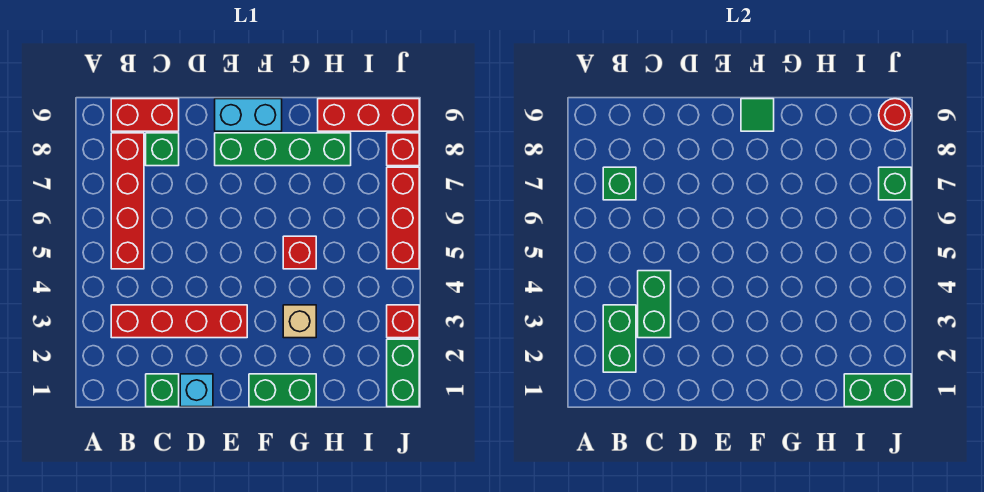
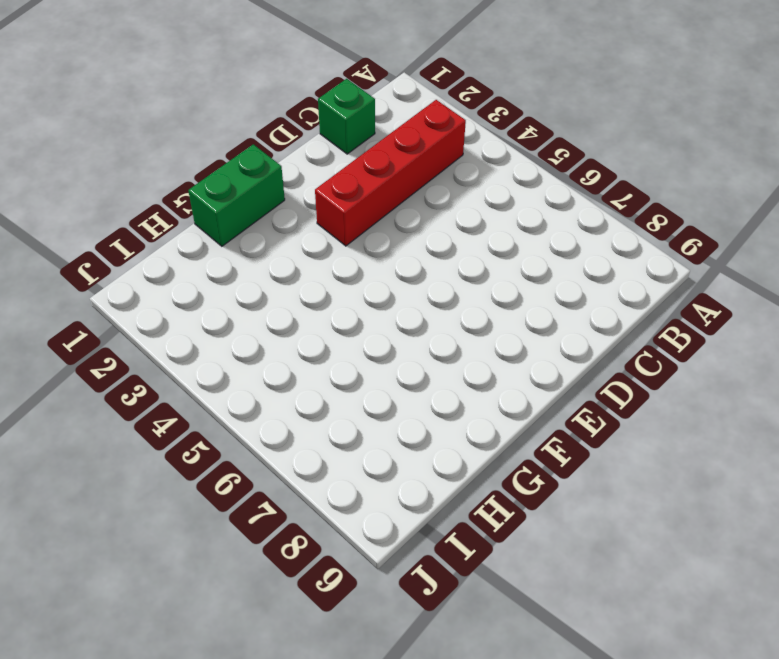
none -> red brick B5:B8 level 1
none -> red brick B9:C9 level 1
none -> green brick C8 level 1

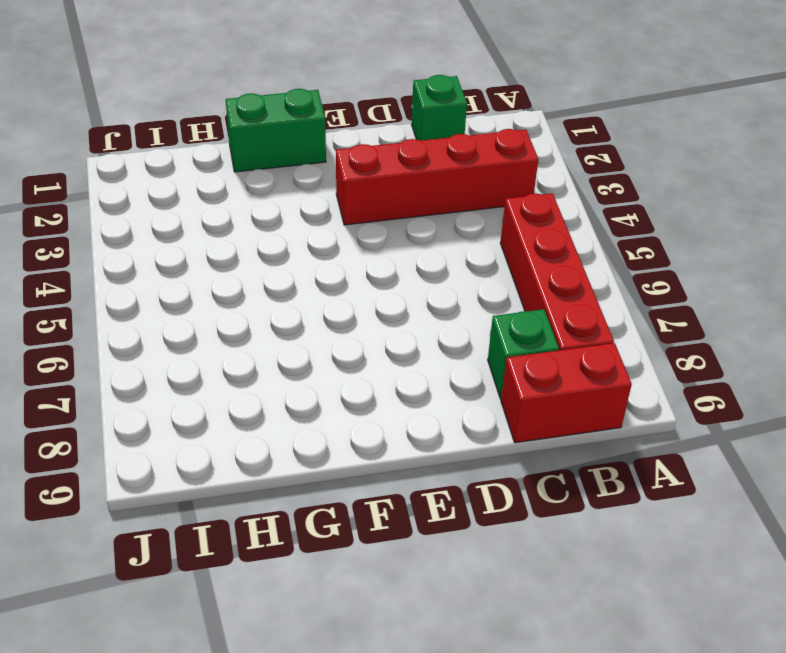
none -> cyan brick D1 level 1
none -> green brick E8:H8 level 1
none -> cyan brick E9:F9 level 1

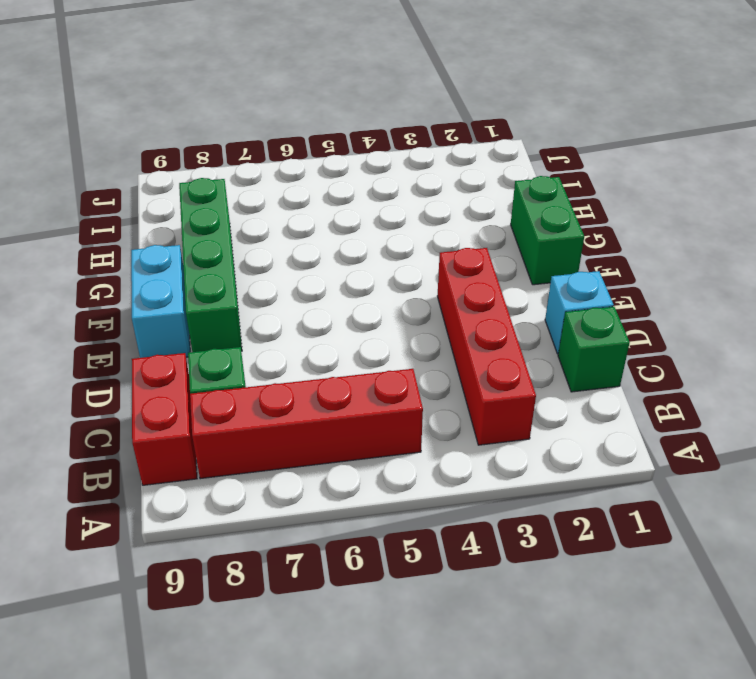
none -> tan brick G3 level 1
none -> red brick G5 level 1
none -> red brick H9:J9 level 1

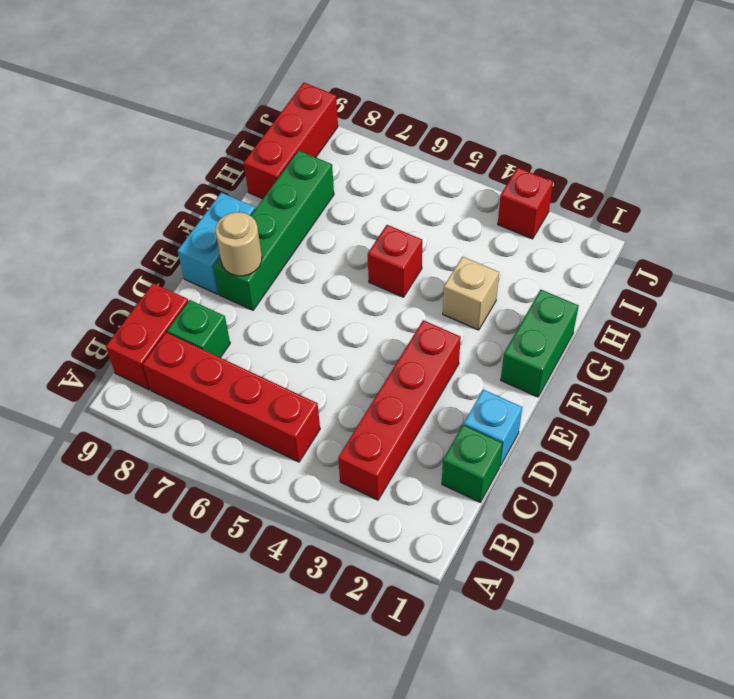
tan round brick E8 level 2 -> none
none -> green brick J1:J2 level 1
none -> red brick J5:J7 level 1
none -> red brick J8 level 1

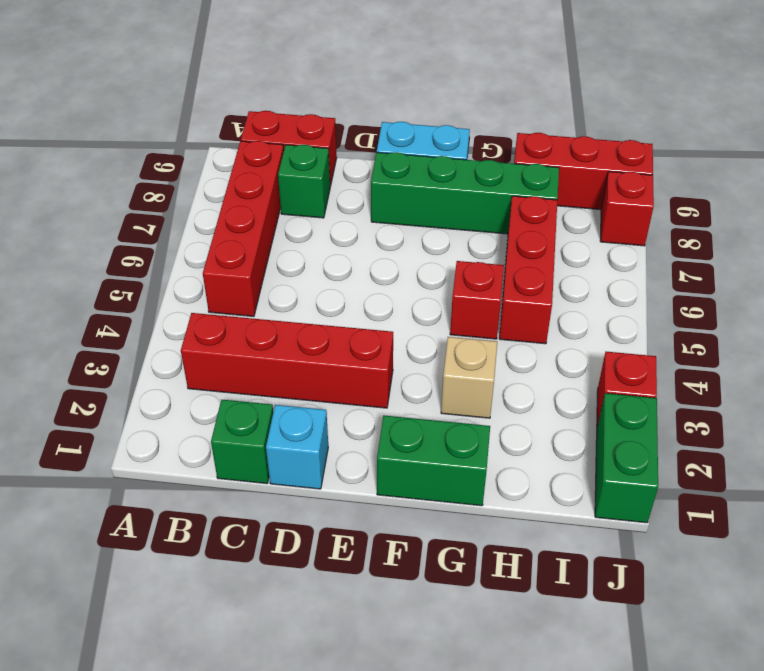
red brick H5:H7 level 1 -> red brick J5:J7 level 1
none -> green brick B2:B3 level 2
none -> green brick B7 level 2
none -> green brick C3:C4 level 2

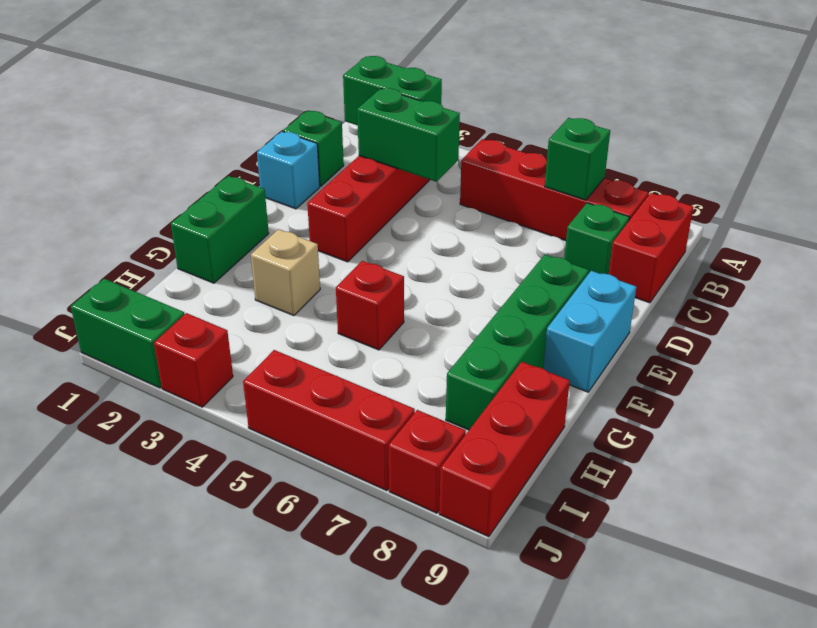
none -> green tile F9 level 2
none -> green brick I1:J1 level 2
none -> green brick J7 level 2

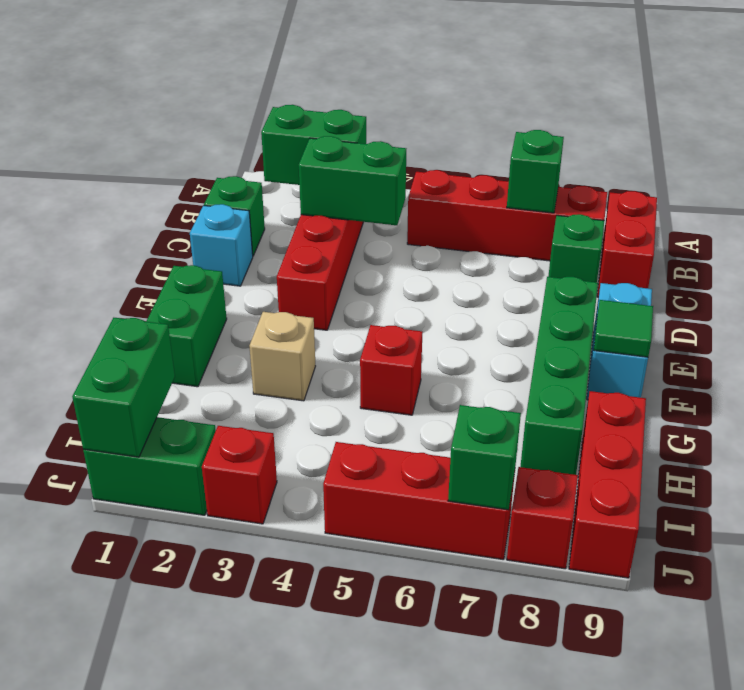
none -> red round brick J9 level 2

